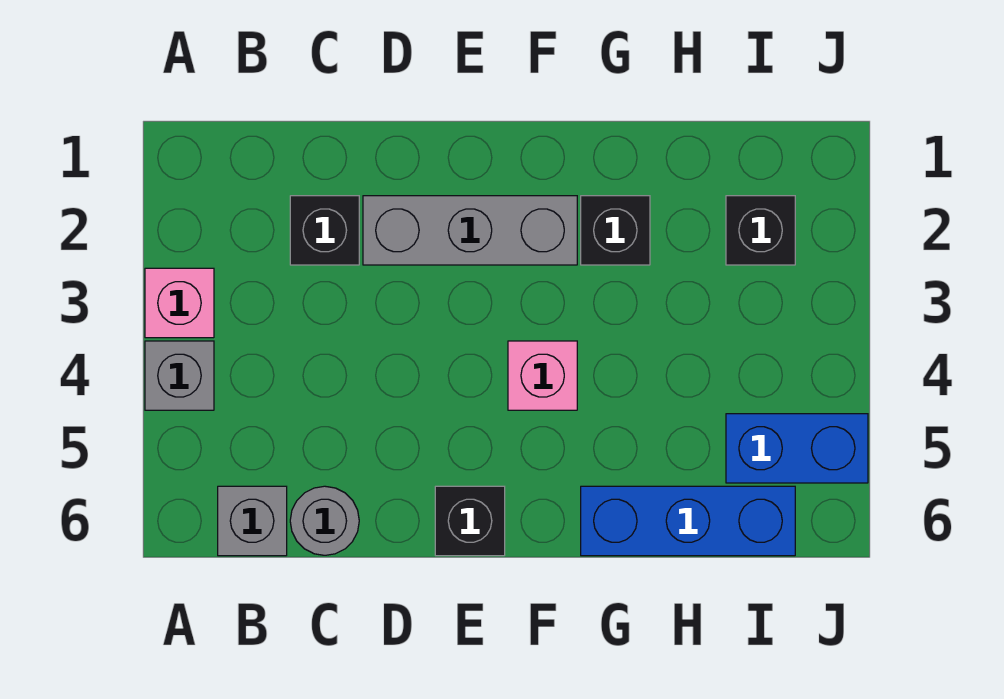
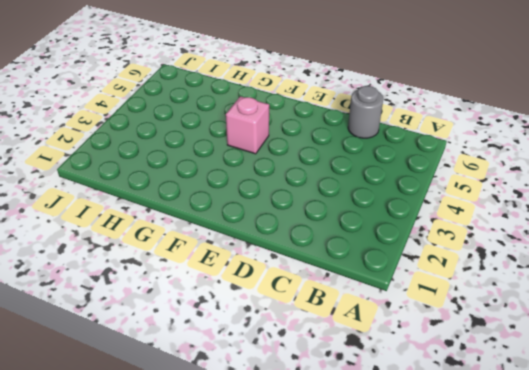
none -> pink brick A3 level 1
none -> grey brick A4 level 1
none -> grey brick B6 level 1

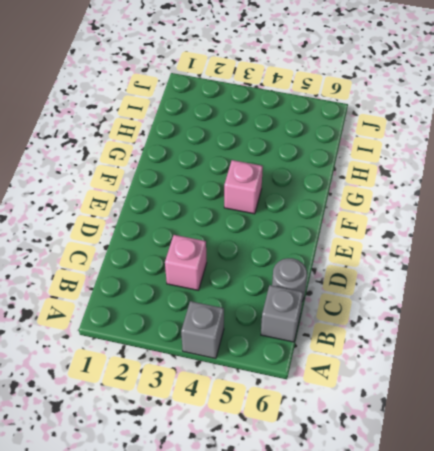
pink brick C3 level 1 -> pink brick A3 level 1
none -> black brick C2 level 1
none -> grey brick D2:F2 level 1
none -> black brick E6 level 1

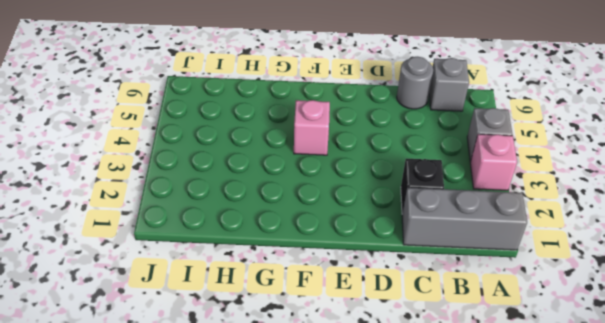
grey brick A1:C1 level 1 -> grey brick D2:F2 level 1
none -> black brick E6 level 1
none -> black brick G2 level 1
none -> blue brick G6:I6 level 1

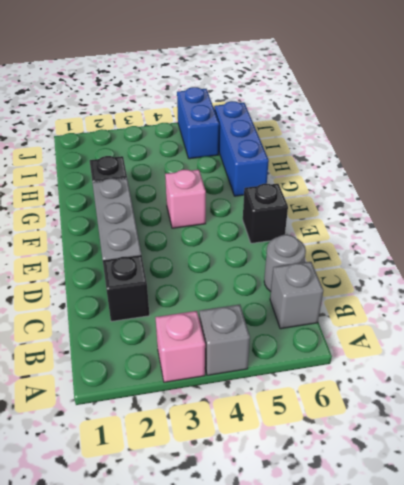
none -> black brick I2 level 1

